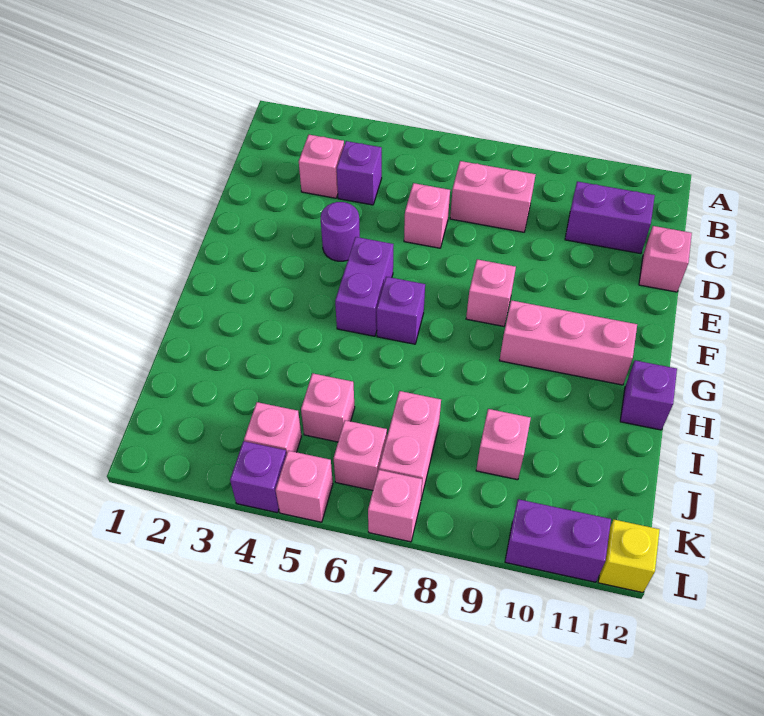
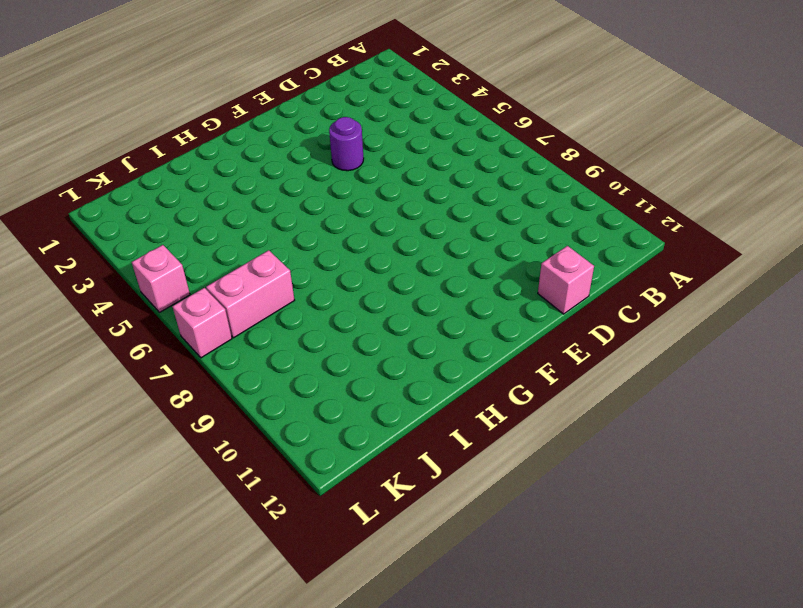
none -> pink brick C3 level 1
none -> purple brick C4 level 1
none -> pink brick C7:C8 level 1

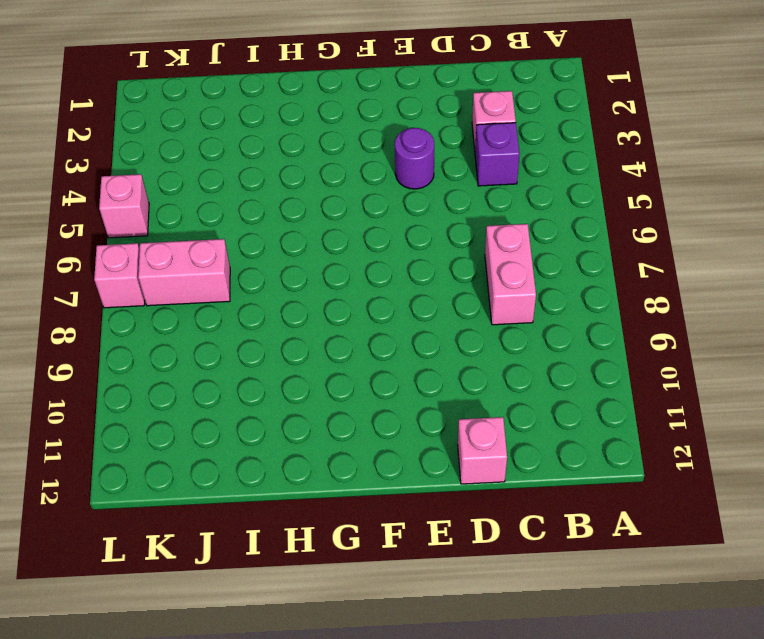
none -> purple brick C10:C11 level 1
none -> pink brick D6 level 1
none -> purple brick F5:G5 level 1

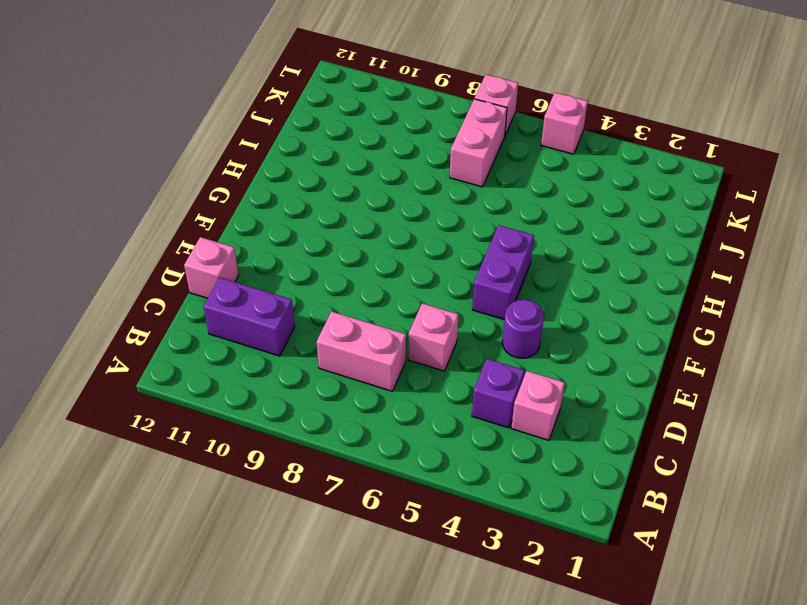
none -> pink brick F8 level 1
none -> purple brick G6 level 1
none -> pink brick G9:G11 level 1

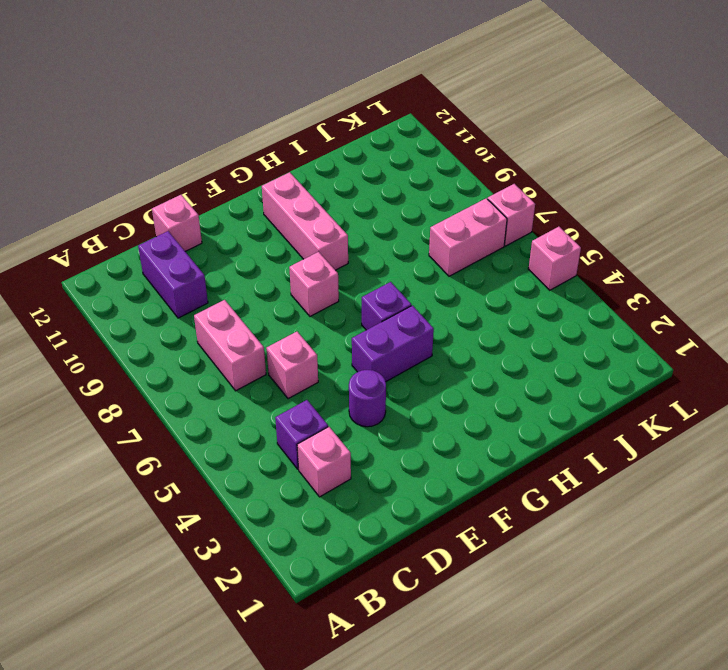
none -> purple brick H12 level 1
none -> pink brick J5 level 1
none -> pink brick J9 level 1

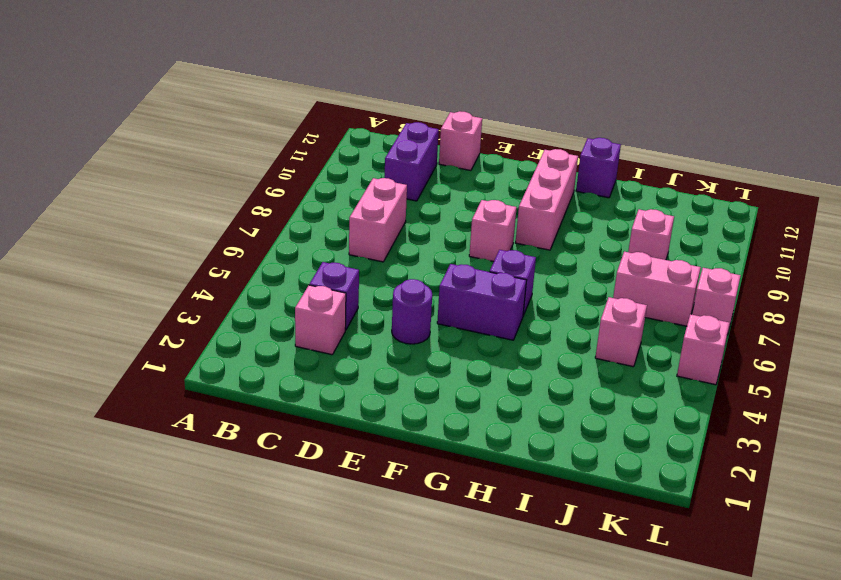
none -> pink brick D6 level 1
none -> pink brick K4 level 1
none -> pink brick K6 level 1

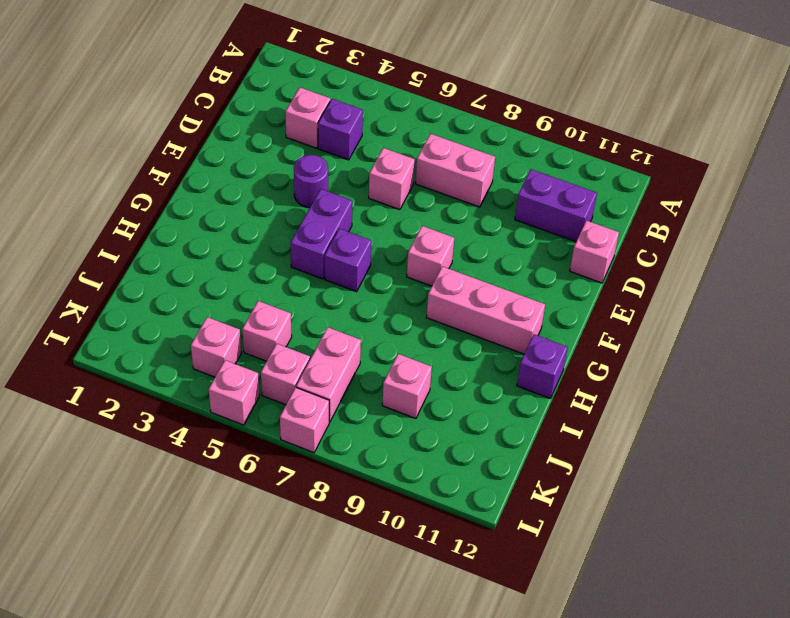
none -> purple brick L4 level 1
none -> purple brick L10:L11 level 1
none -> yellow brick L12 level 1

